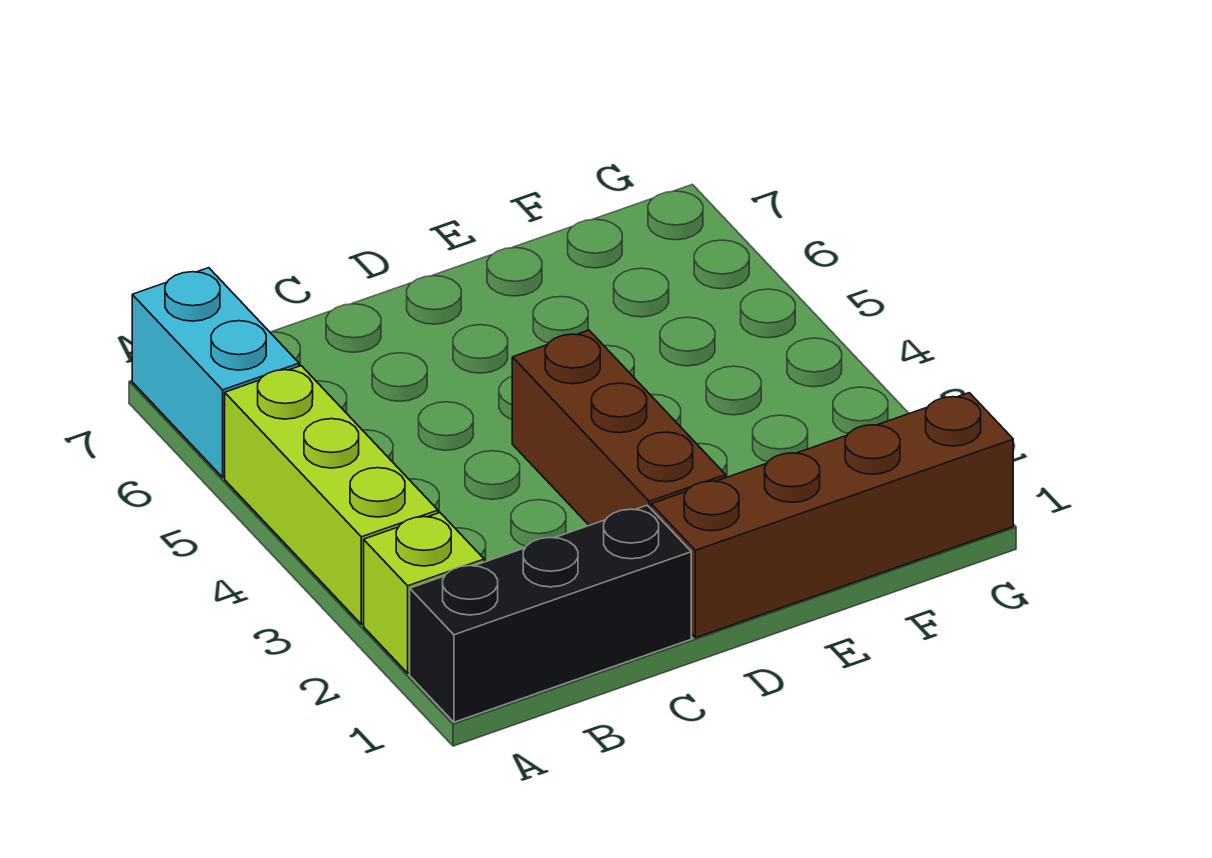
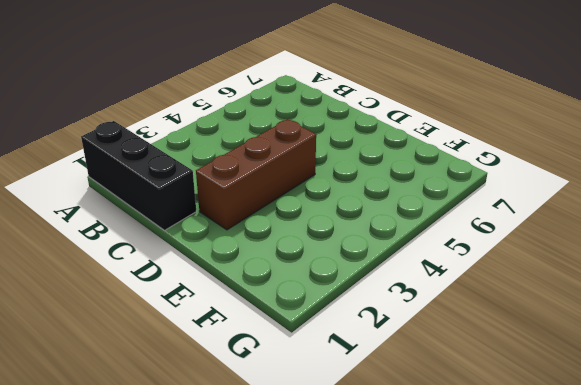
none -> lime brick A2 level 1
none -> lime brick A3:A5 level 1

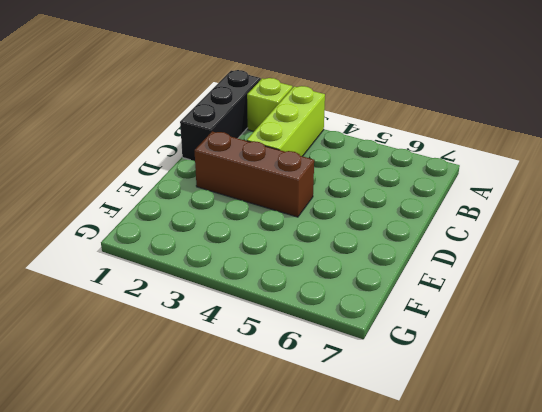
lime brick A3:C3 level 1 -> lime brick A3:A5 level 1
none -> cyan brick A6:A7 level 1
none -> brown brick D1:G1 level 1

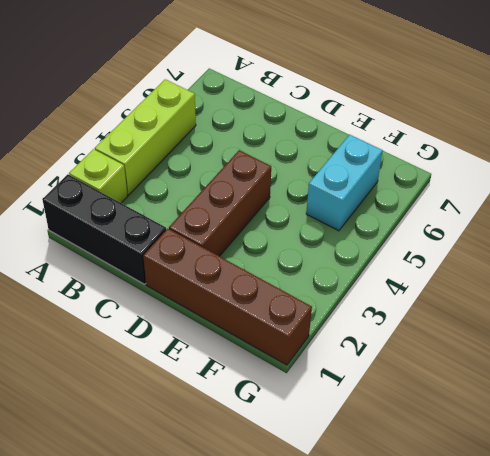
cyan brick F5:F6 level 1 -> cyan brick A6:A7 level 1

